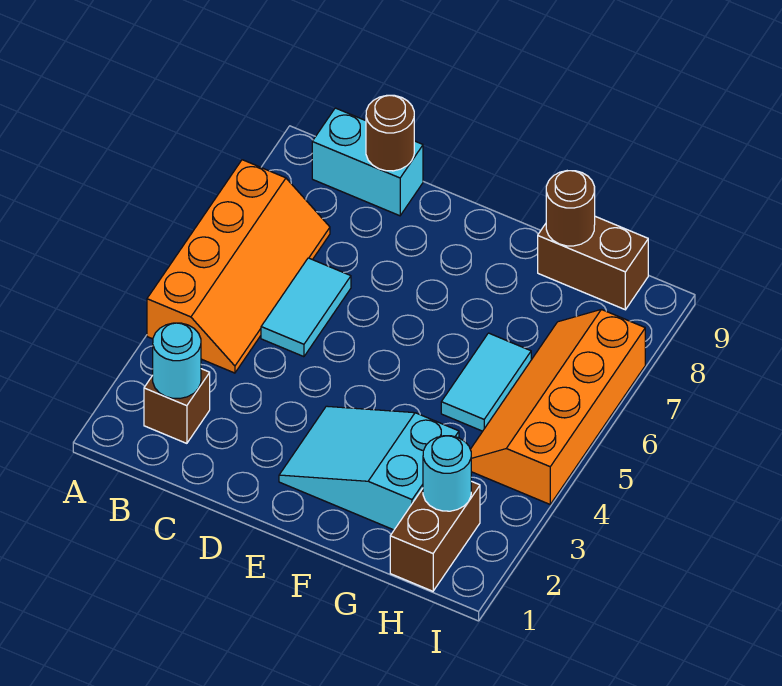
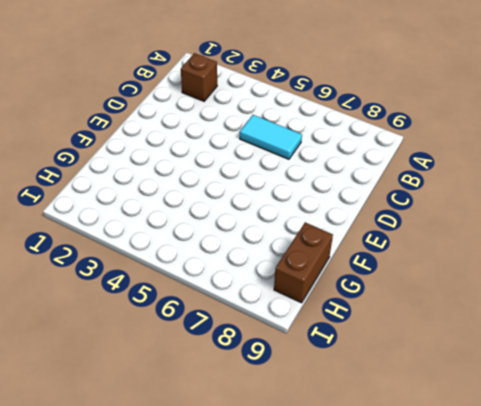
none -> orange slope A4:B7 level 1 top A
none -> cyan brick B9:C9 level 1
none -> cyan slope E2:G3 level 1 top G

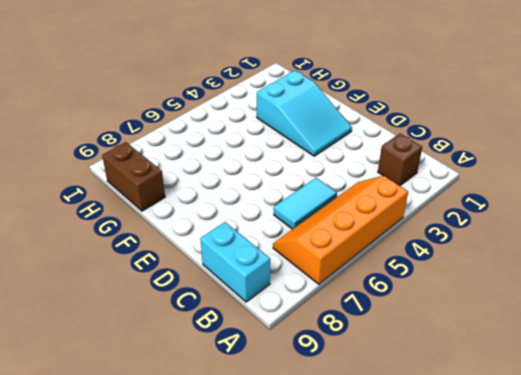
none -> cyan tile G5:G6 level 1
none -> brown brick H1:H2 level 1
none -> orange slope H4:I7 level 1 top I

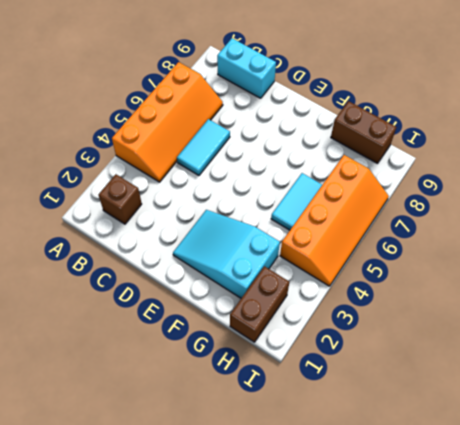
orange slope H4:I7 level 1 top H -> orange slope H4:I7 level 1 top I
none -> cyan round brick B2 level 2
none -> brown round brick C9 level 2
none -> brown round brick G9 level 2

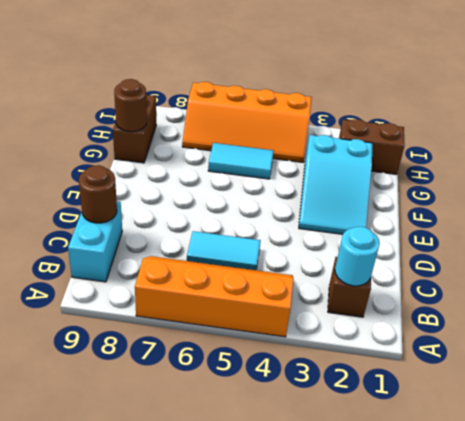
none -> cyan round brick H2 level 2

